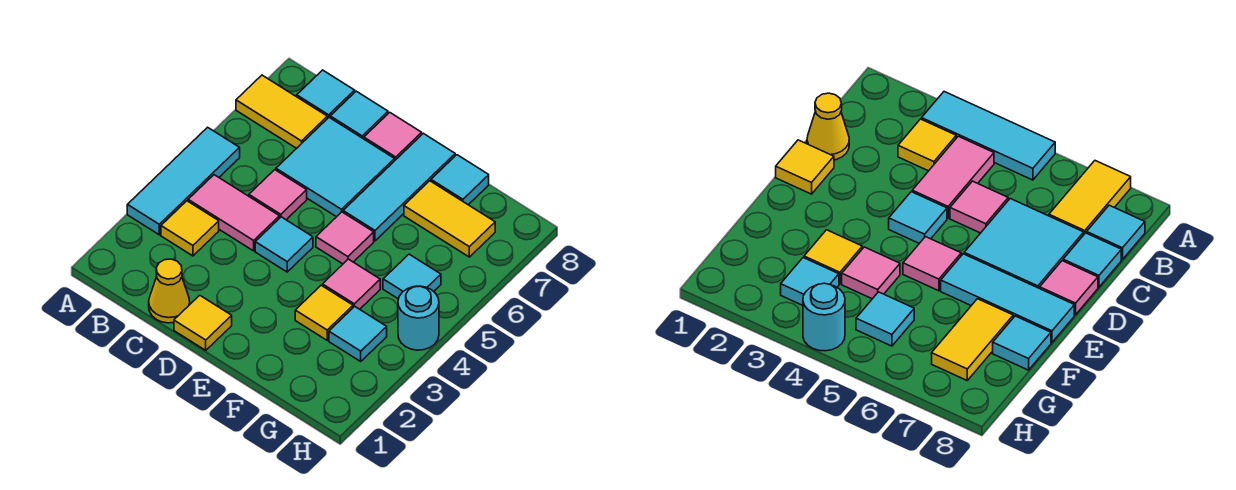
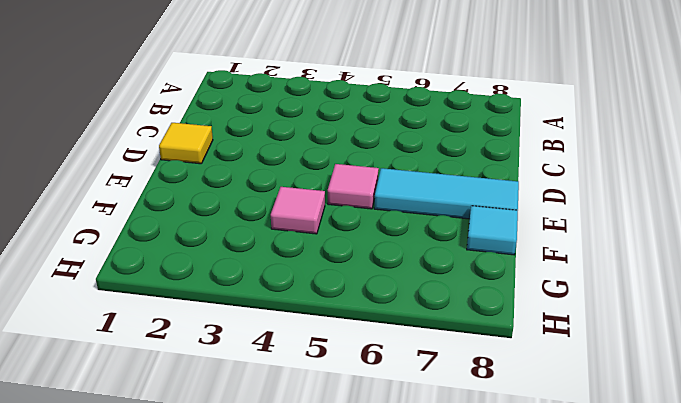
none -> cyan tile A3:A5 level 1
none -> yellow tile A7:B7 level 1
none -> yellow tile B3 level 1

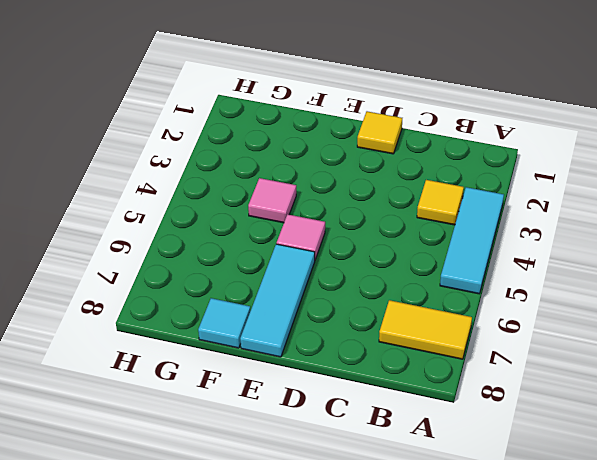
none -> pink tile B4:C4 level 1
none -> cyan tile B8 level 1
none -> yellow cone C1 level 1

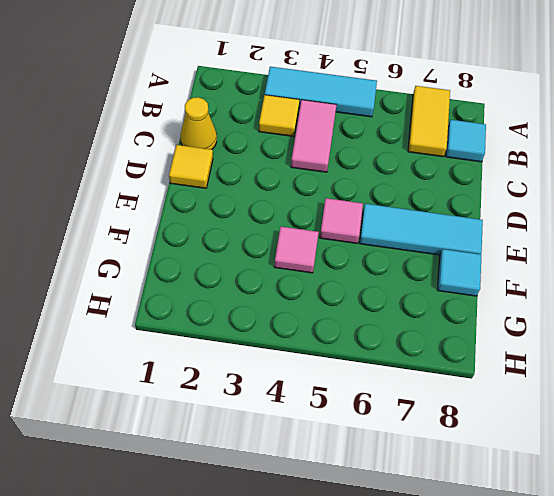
none -> pink tile C5 level 1
none -> cyan tile C6:D7 level 1
none -> cyan tile C8 level 1

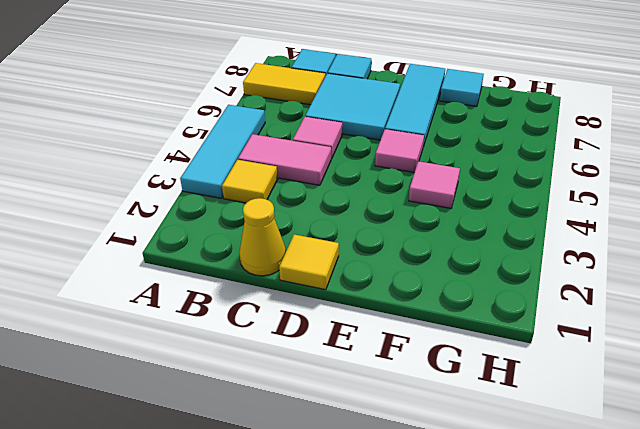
none -> cyan tile D4 level 1
none -> pink tile D8 level 1
none -> yellow tile F3 level 1

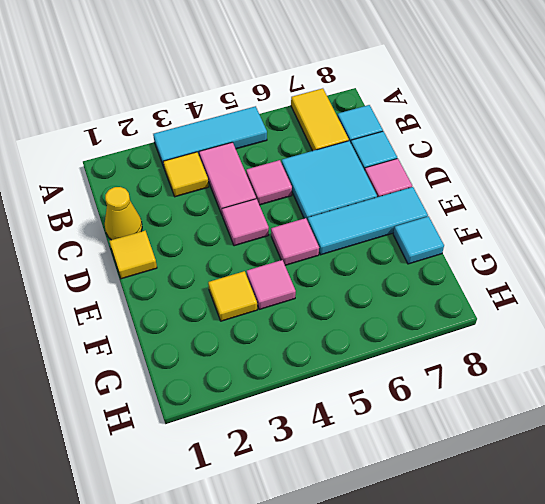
pink tile D4 level 1 -> cyan tile D4 level 1
none -> yellow tile F7:G7 level 1
none -> cyan tile G3 level 1
none -> cyan tile G5 level 1

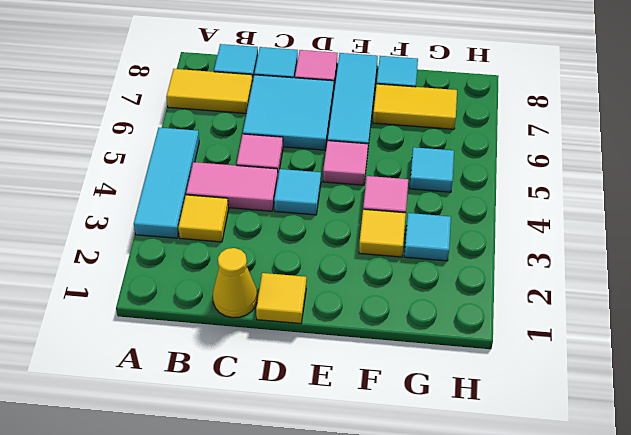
none -> cyan round brick H4 level 1

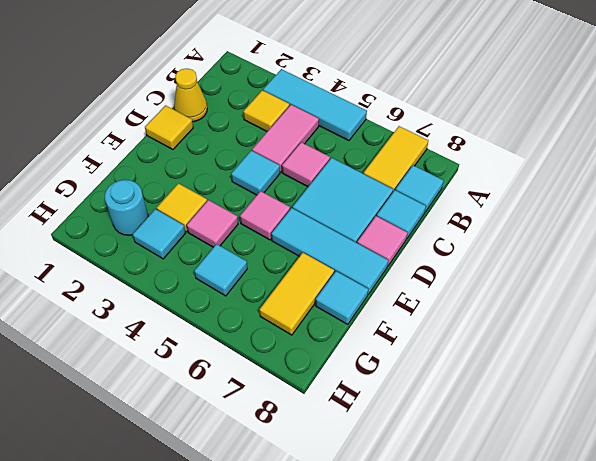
cyan round brick G2 level 1 -> cyan round brick H4 level 1

